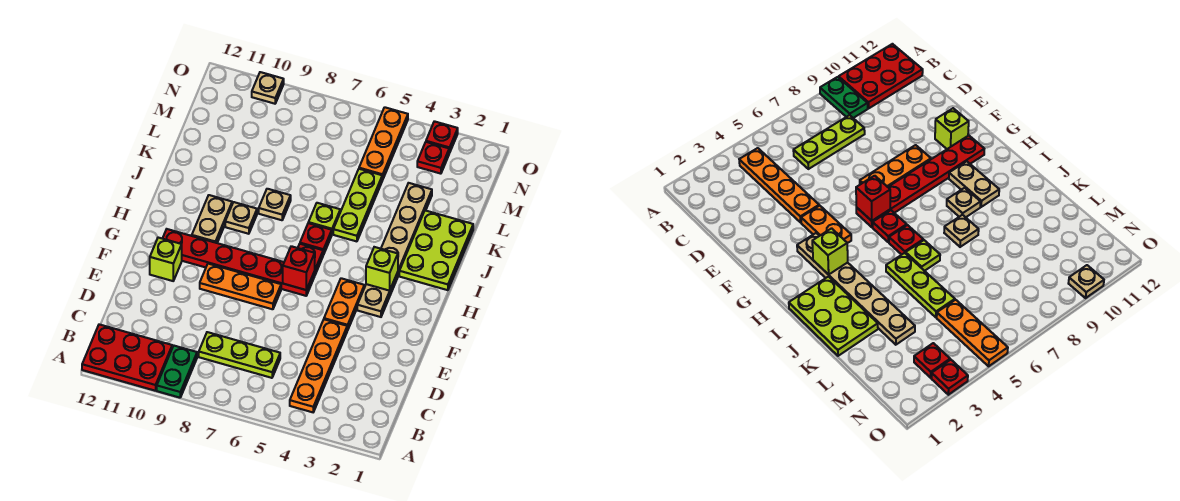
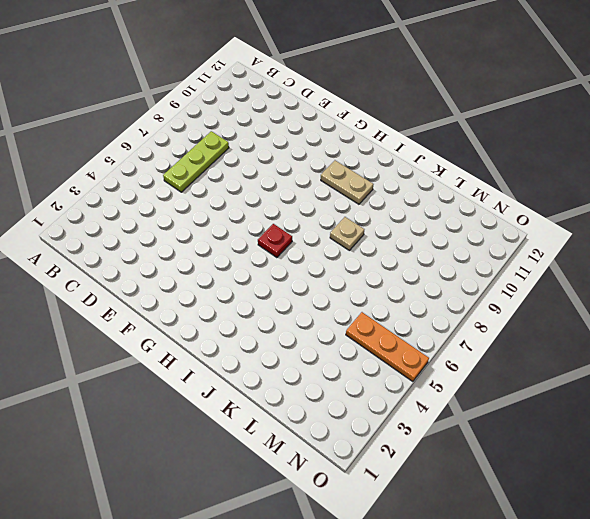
none -> green plate A9:B9 level 1
none -> red plate A10:B12 level 1
none -> orange plate B4:E4 level 1

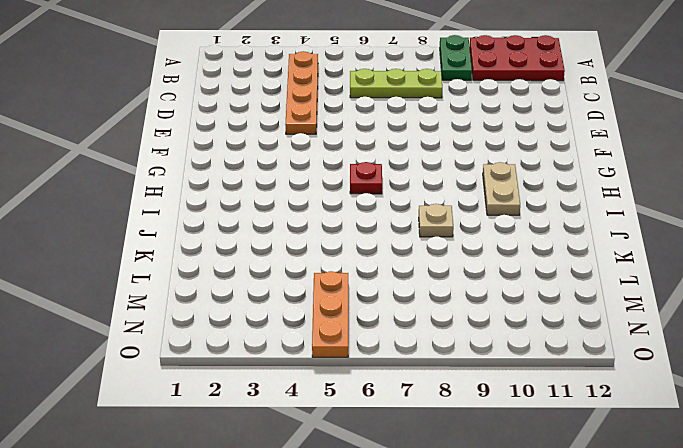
none -> orange plate F4:G4 level 1
none -> orange plate F7:F9 level 1
none -> lime brick F11 level 1

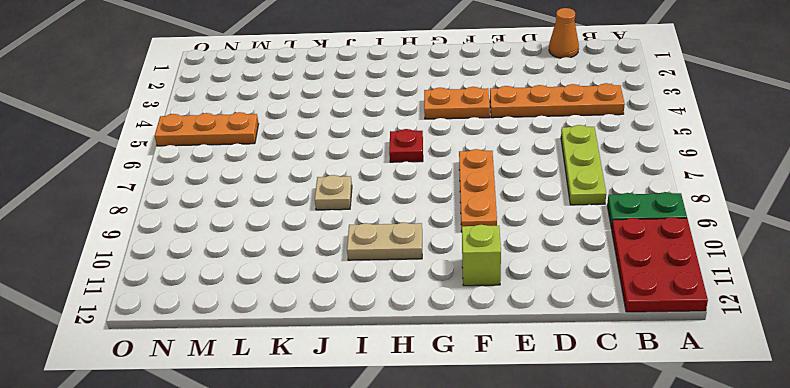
orange cone C1 level 1 -> none
none -> tan plate G3:L3 level 1
none -> red plate G6:G11 level 1
none -> lime plate I1:K2 level 1

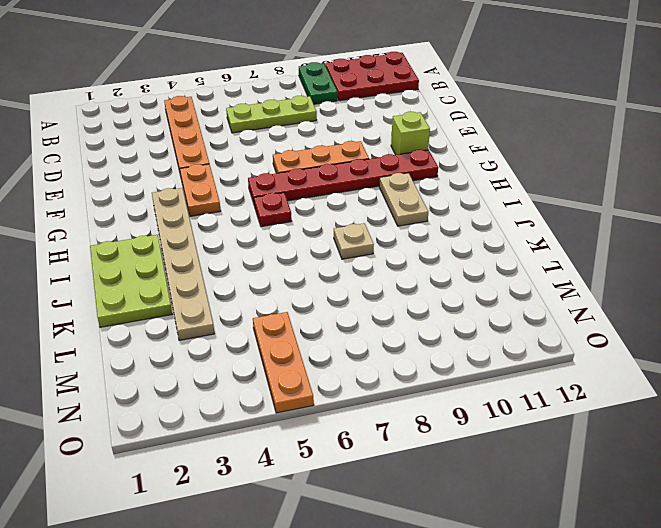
none -> red plate I6 level 1
none -> tan plate I9 level 1
none -> lime plate J5:L5 level 1

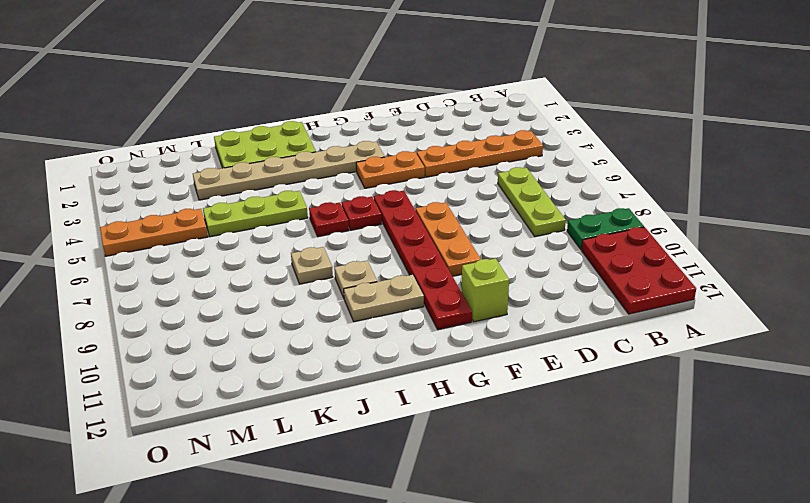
none -> lime plate J6 level 1
none -> red plate N3 level 1
none -> red plate O3 level 1

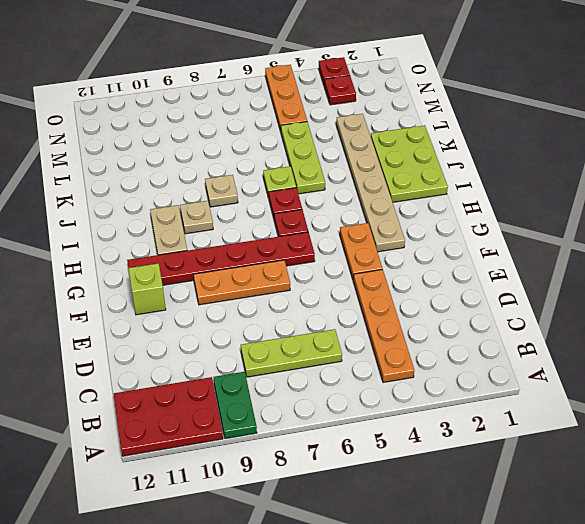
none -> tan plate O10 level 1
none -> red brick G6 level 2
none -> lime brick H3 level 2

